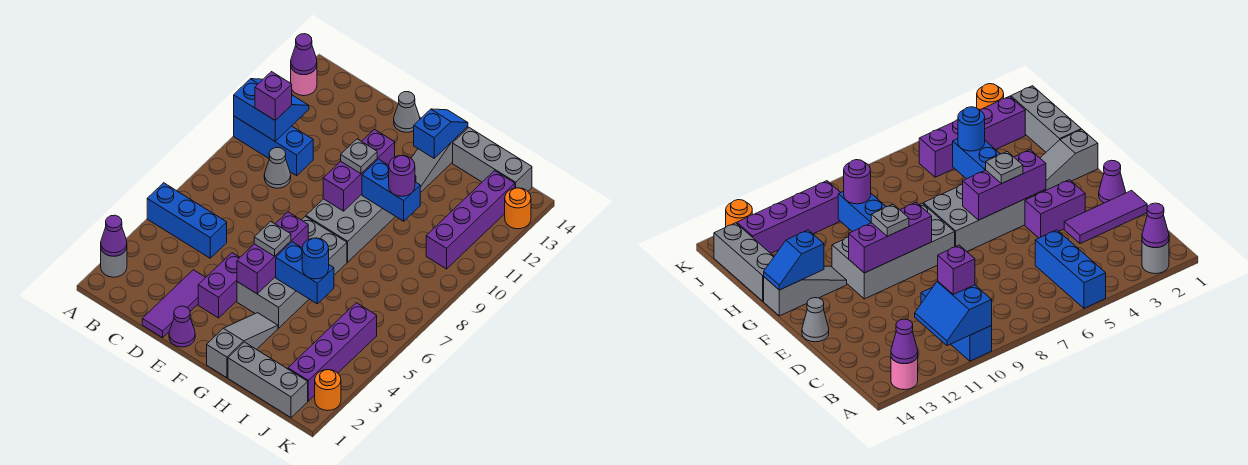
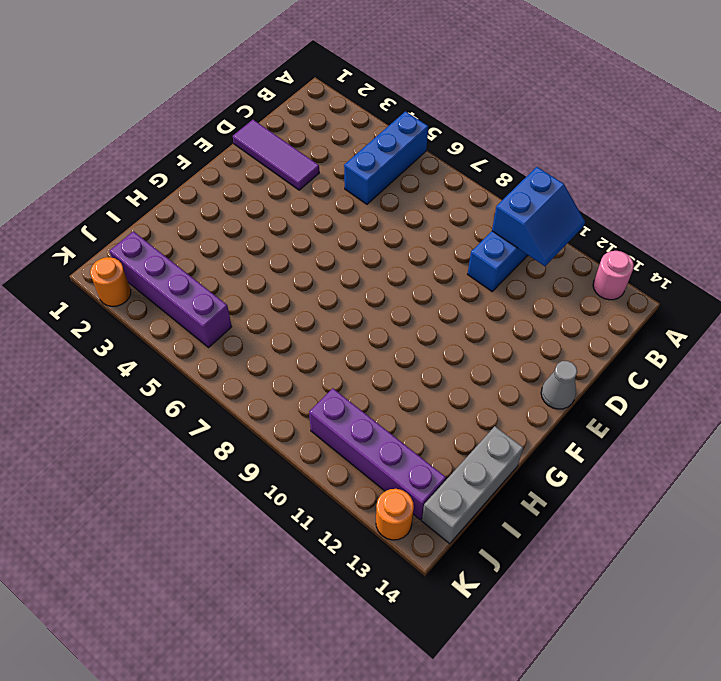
none -> grey round brick A2 level 1
none -> grey cone C9 level 1
none -> purple cone E1 level 1
none -> purple brick E3:E4 level 1

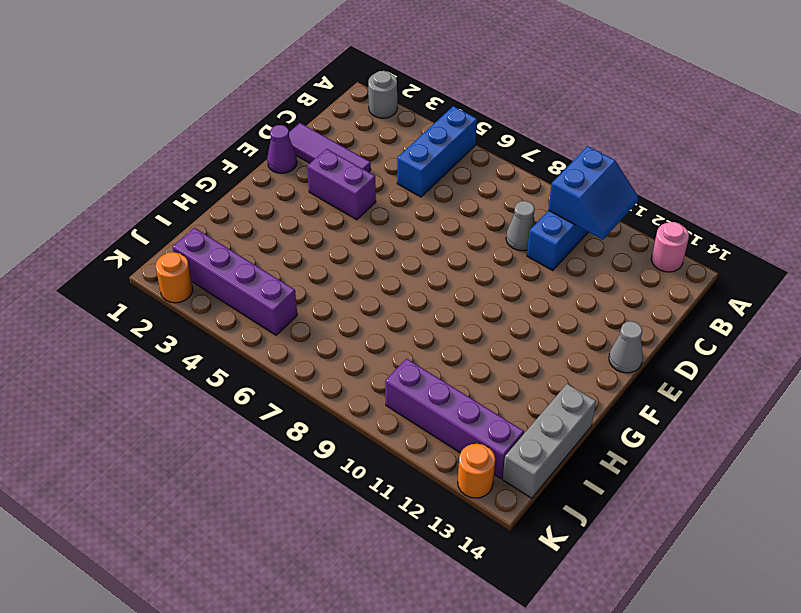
none -> grey brick F4:G7 level 1
none -> grey brick F8:G11 level 1
none -> grey slope G1:G3 level 1 top 1
none -> grey slope G12:G14 level 1 top 14

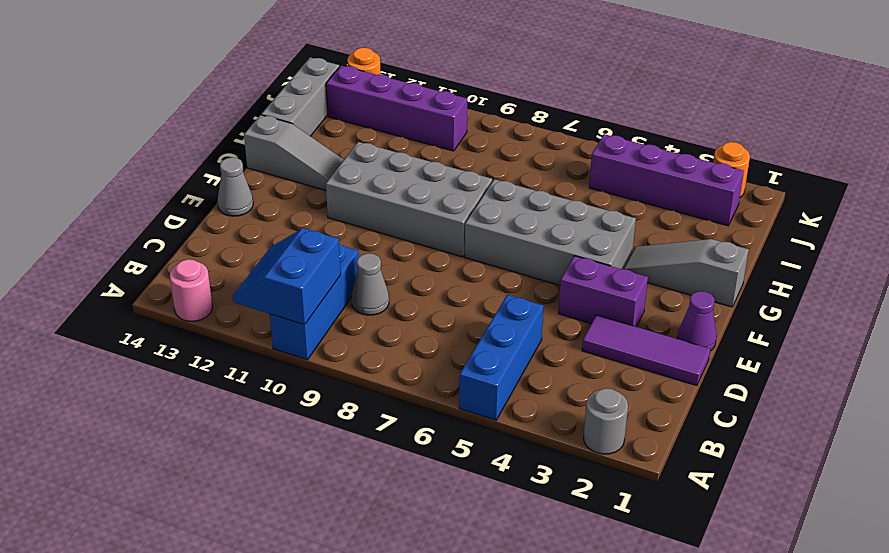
none -> grey brick H1:J1 level 1
none -> purple cone A2 level 2
none -> purple cone A13 level 2
none -> purple brick F4:F6 level 2

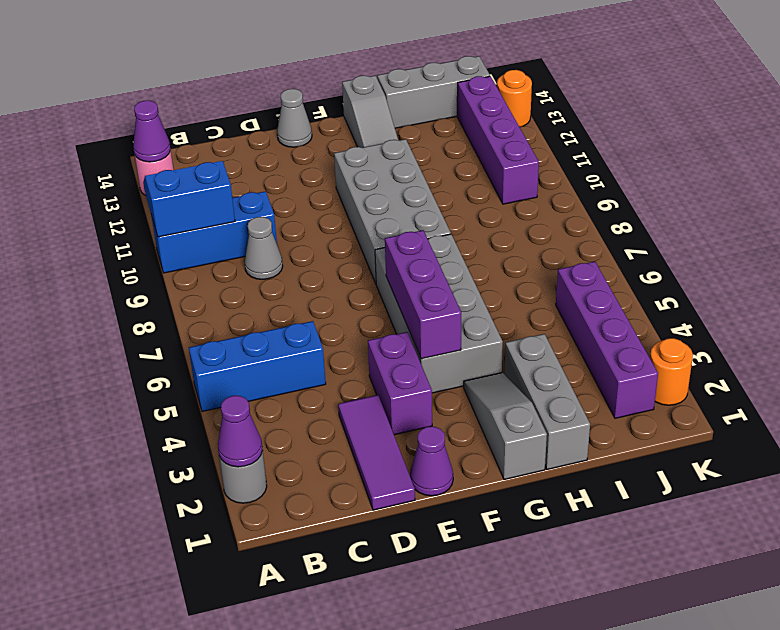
grey brick H1:H3 level 1 -> grey brick H1:J1 level 1
none -> purple brick F9:F11 level 2
none -> blue brick G5:H5 level 2
none -> blue brick G10:H10 level 2
none -> blue slope G13:G14 level 2 top 13

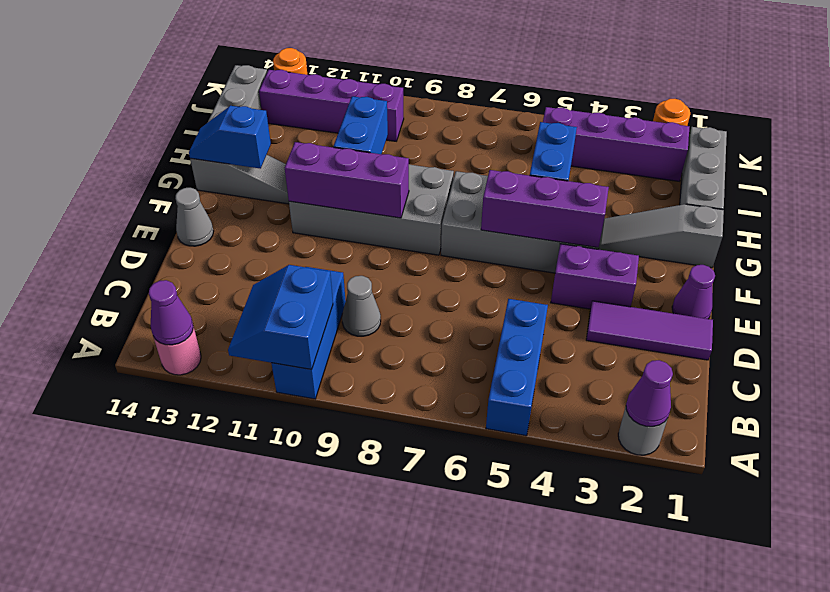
none -> purple brick B10 level 3
none -> grey plate F5 level 3
none -> grey plate F10 level 3
none -> blue round brick H5 level 3

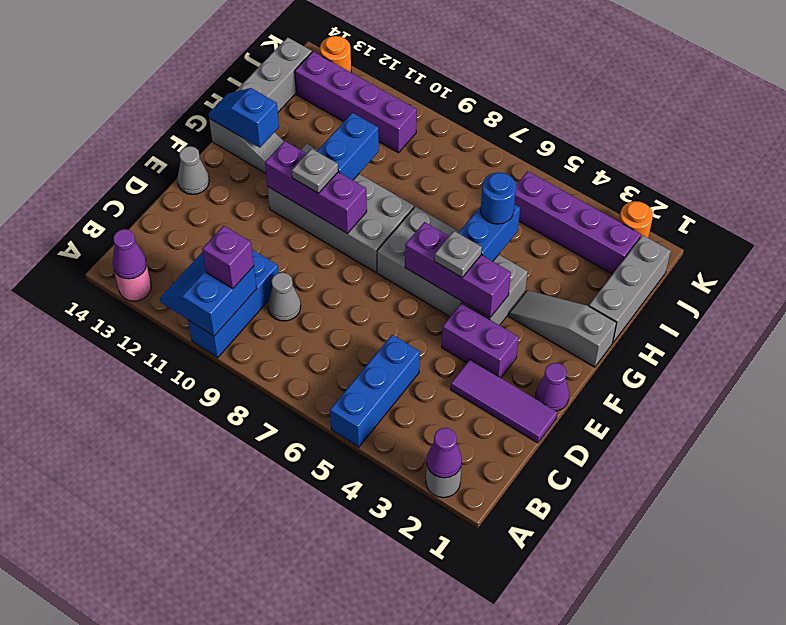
none -> purple round brick H10 level 3

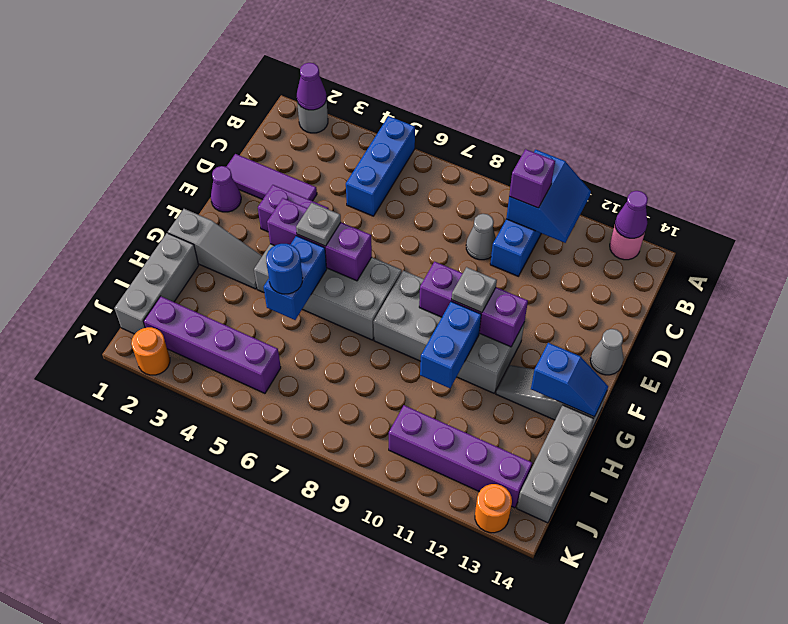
none -> purple round brick H10 level 3

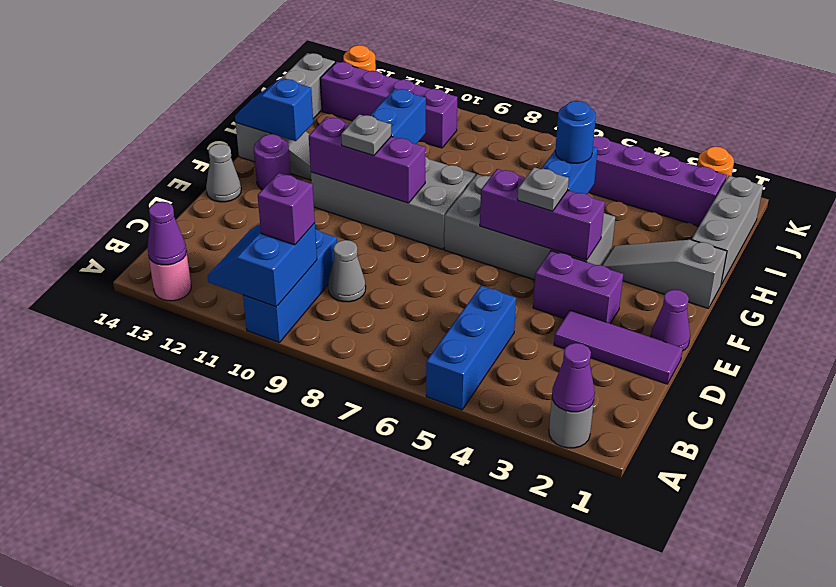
purple round brick F13 level 1 -> purple round brick H10 level 3

